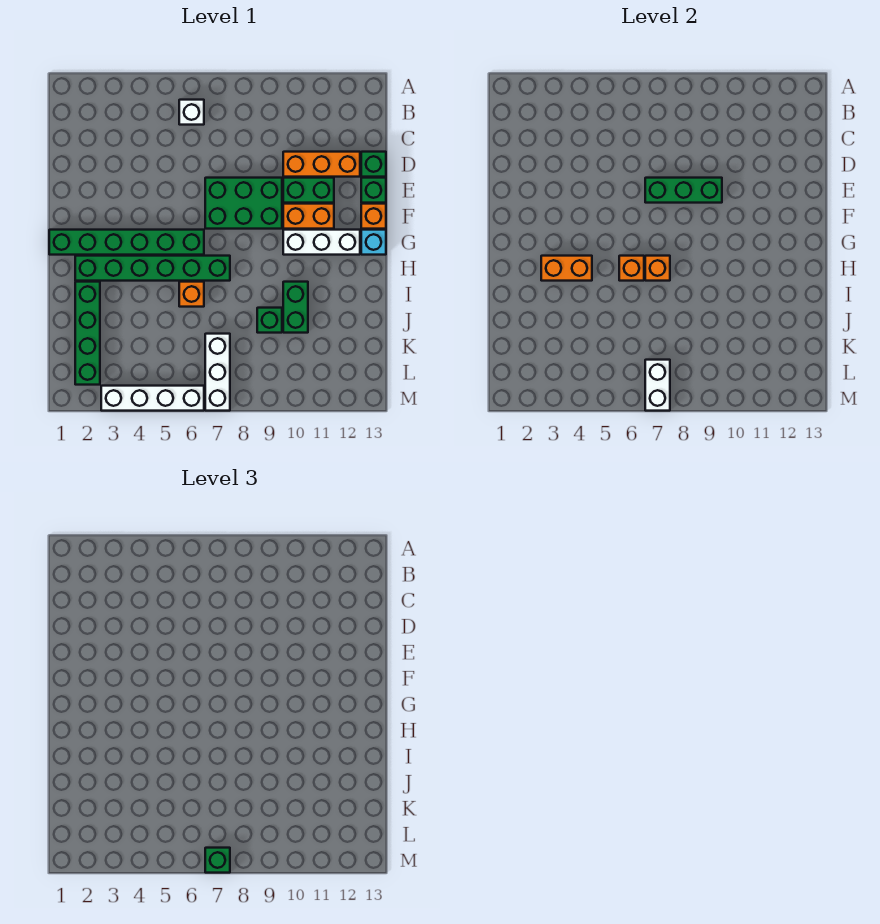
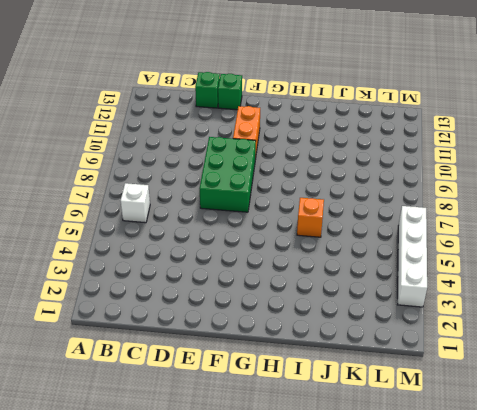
none -> orange brick D10:D12 level 1
none -> green brick E10:E11 level 1
none -> orange brick F13 level 1

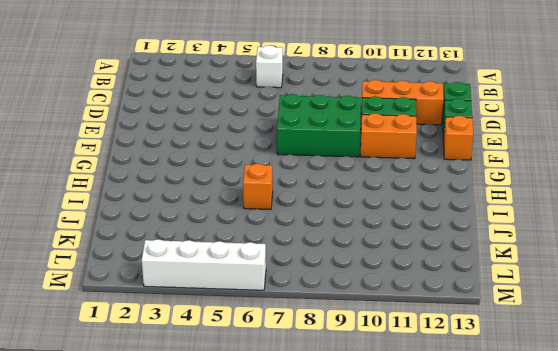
none -> green brick G1:G6 level 1
none -> white brick G10:G12 level 1
none -> cyan brick G13 level 1

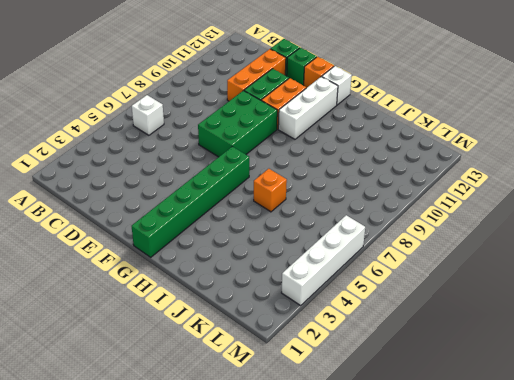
white brick G13 level 1 -> cyan brick G13 level 1
none -> green brick H2:H7 level 1
none -> green brick I2:L2 level 1
none -> green brick I10:J10 level 1

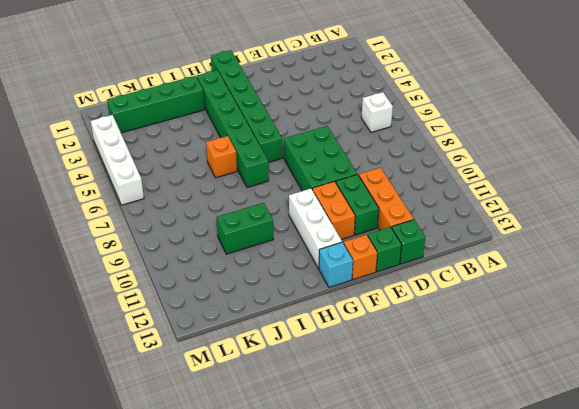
none -> green brick J9 level 1
none -> white brick K7:M7 level 1
none -> green brick E7:E9 level 2

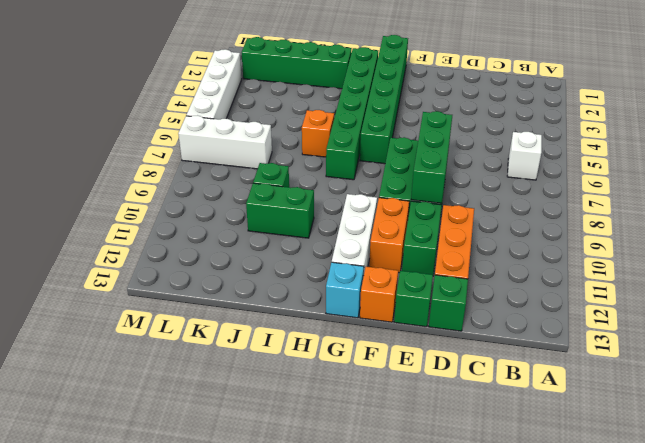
none -> orange brick H3:H4 level 2
none -> orange brick H6 level 2
none -> orange brick H7 level 2

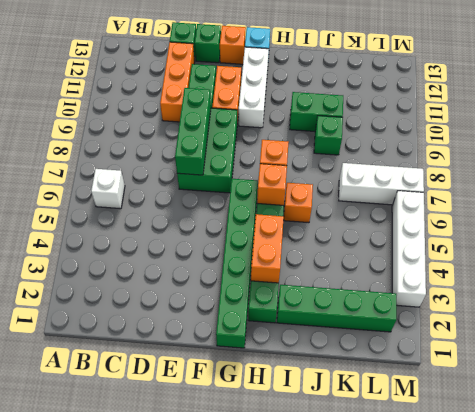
none -> white brick L7:M7 level 2
none -> green brick M7 level 3

